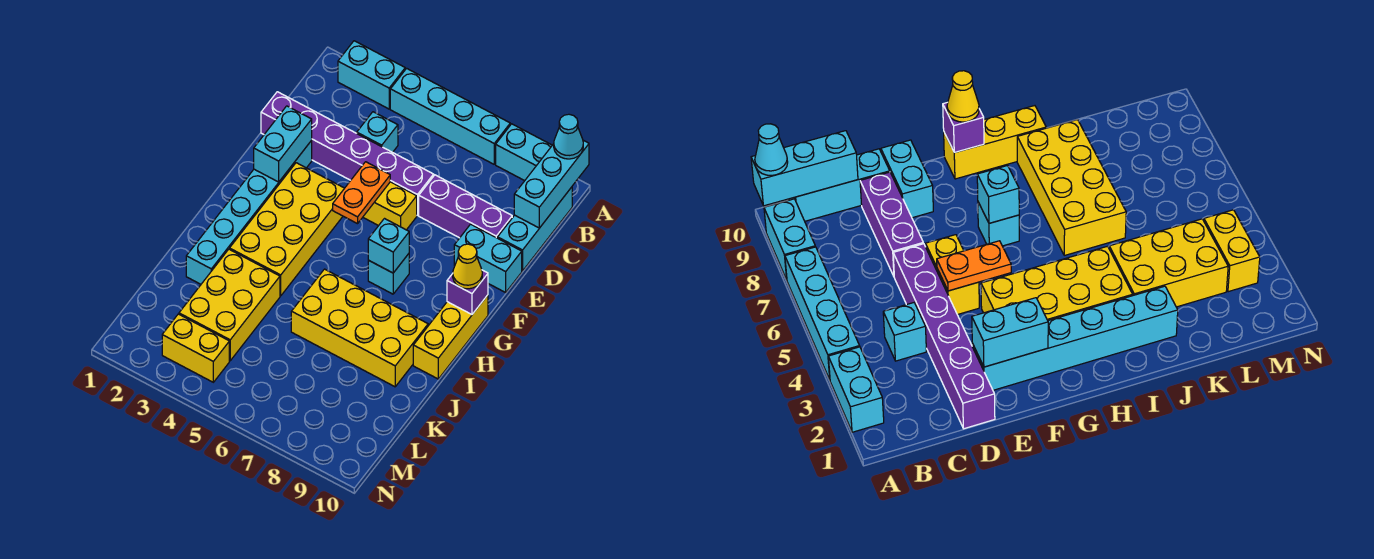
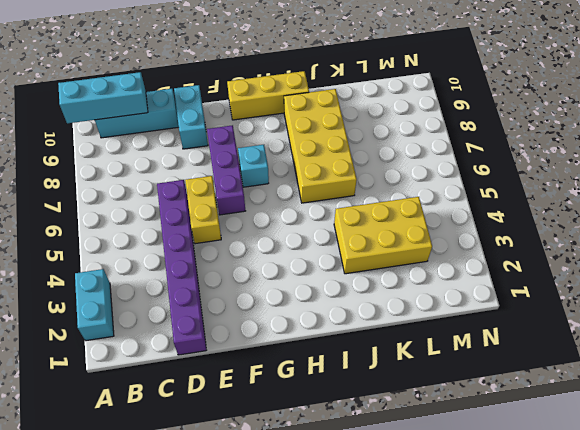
purple brick F6:F8 level 1 -> purple brick D7:D9 level 1
none -> cyan brick A4:A7 level 1
none -> cyan brick A8:A9 level 1
none -> cyan brick C4 level 1

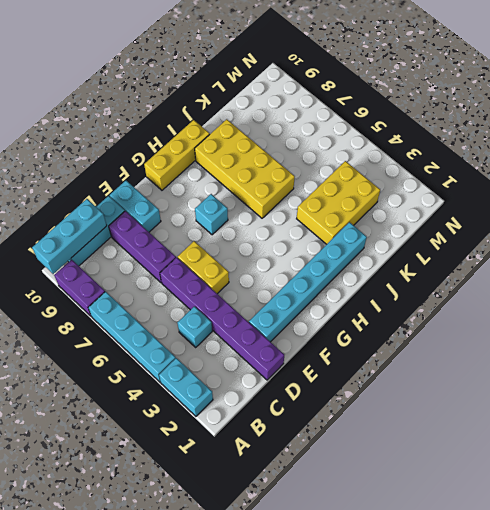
purple brick A8:A9 level 1 -> cyan brick A8:A9 level 1
none -> yellow brick F3:I4 level 1
none -> yellow brick M3:M4 level 1
none -> cyan brick E2:F2 level 2

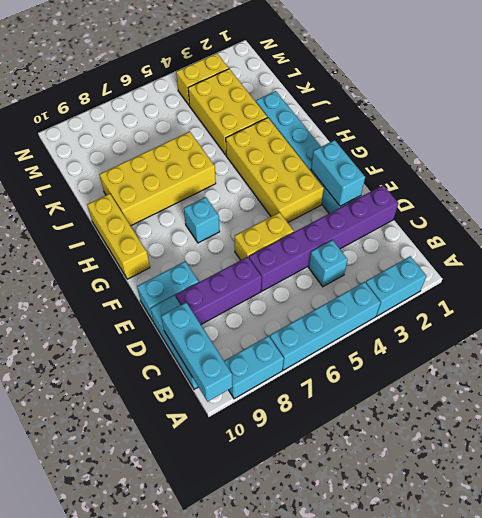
none -> orange plate E5:F5 level 2
none -> cyan brick G7 level 2
none -> purple brick G10 level 2

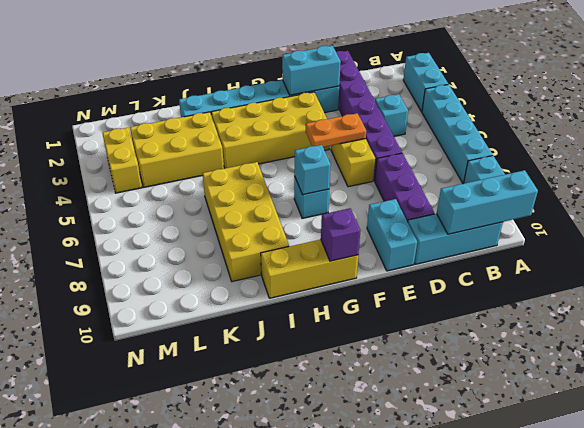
none -> cyan cone A10 level 3
none -> yellow cone G10 level 3

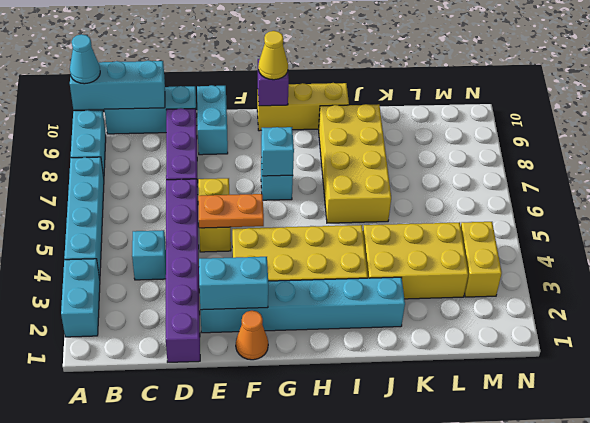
orange cone F1 level 1 -> none

